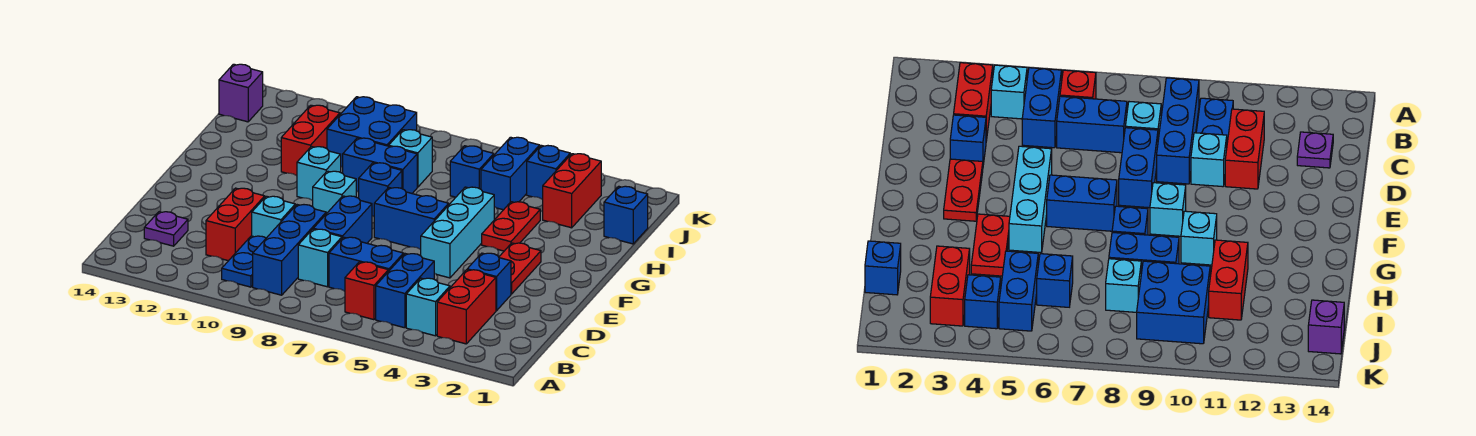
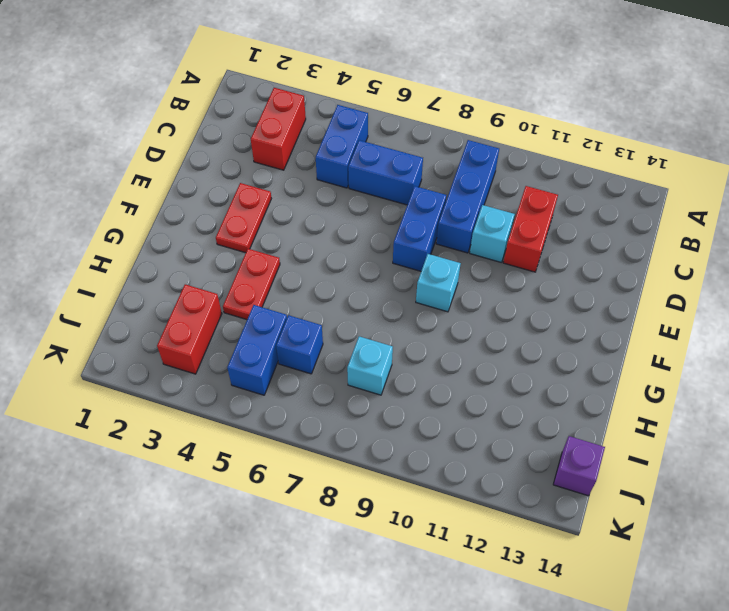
none -> cyan brick B4 level 1
none -> red brick B6 level 1
none -> blue plate B10:C10 level 1
none -> cyan brick C8 level 1

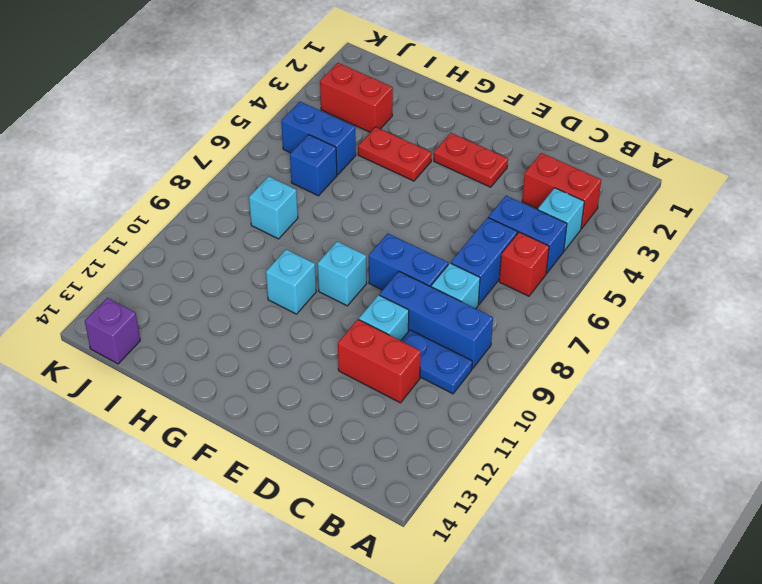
none -> purple plate C13 level 1
none -> blue brick D3 level 1
none -> cyan brick E5:G5 level 1
none -> blue brick F6:F7 level 1

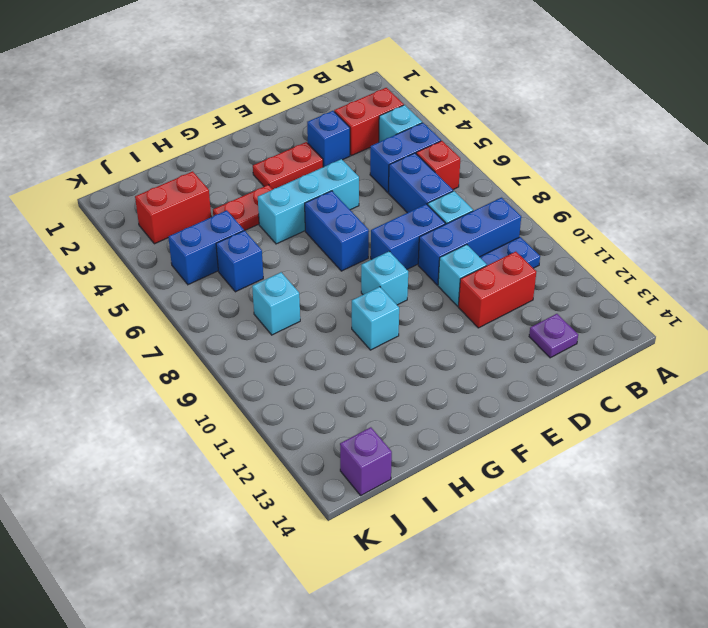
none -> blue brick G8 level 1
none -> blue brick H8:H9 level 1
none -> red brick H11:I11 level 1
none -> blue brick I1 level 1

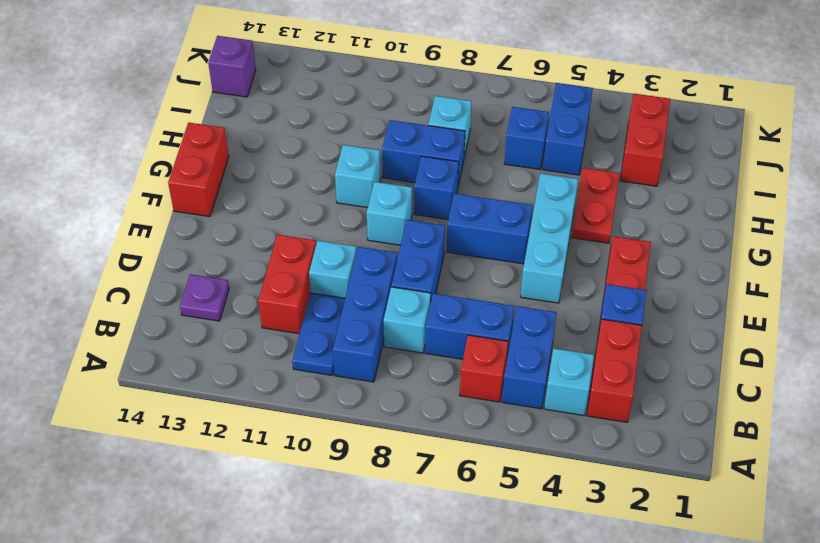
red brick F14:G14 level 1 -> red brick H11:I11 level 1
none -> blue brick I1 level 1
none -> blue brick I9:J10 level 1
none -> blue brick J4 level 1

